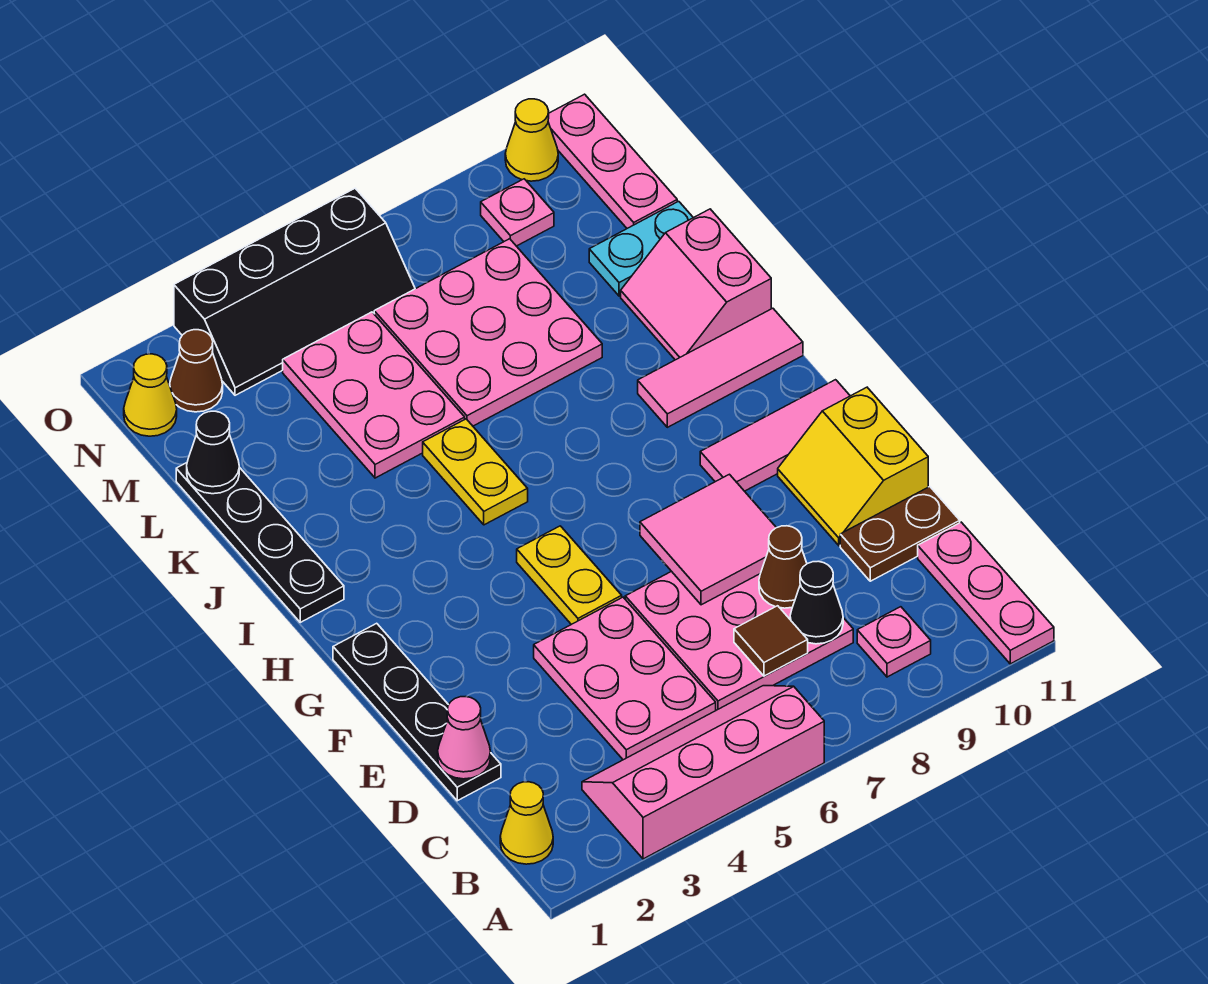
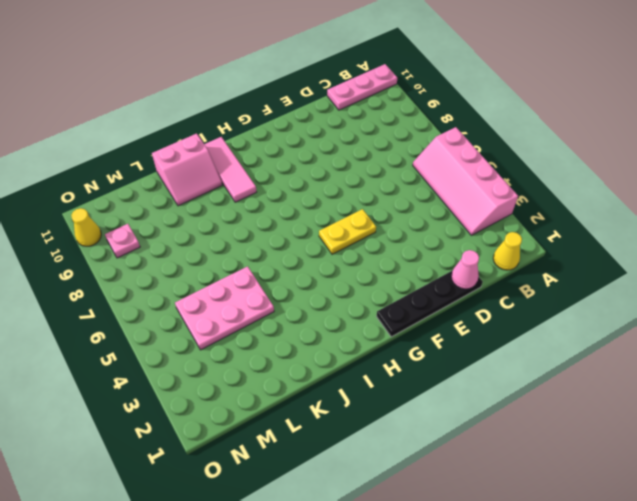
none -> pink plate B9 level 1
none -> pink plate C4:E5 level 1
none -> pink plate C6:E8 level 1
none -> brown plate D10:D11 level 1

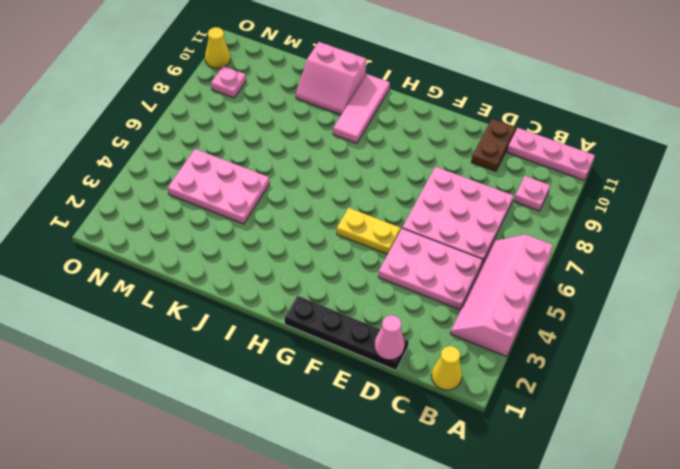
none -> yellow slope E10:F11 level 1 top 11
none -> pink tile G9:G11 level 1
none -> black plate I1:L1 level 1
none -> yellow plate I5:J5 level 1

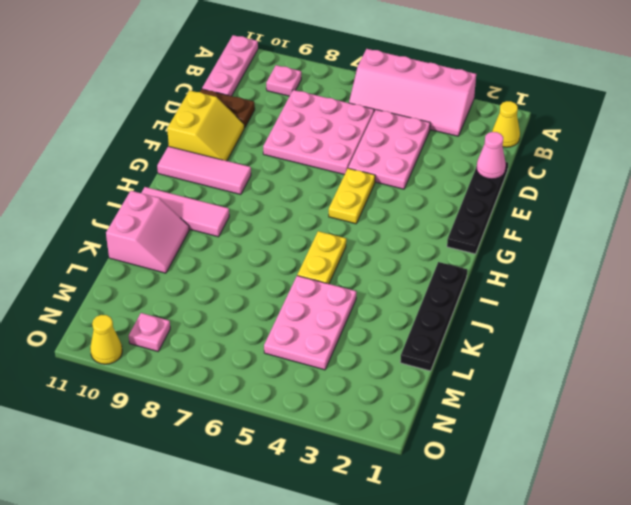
none -> pink plate K6:M8 level 1
none -> cyan plate L10:L11 level 1
none -> pink plate M11:O11 level 1
none -> yellow cone N1 level 1

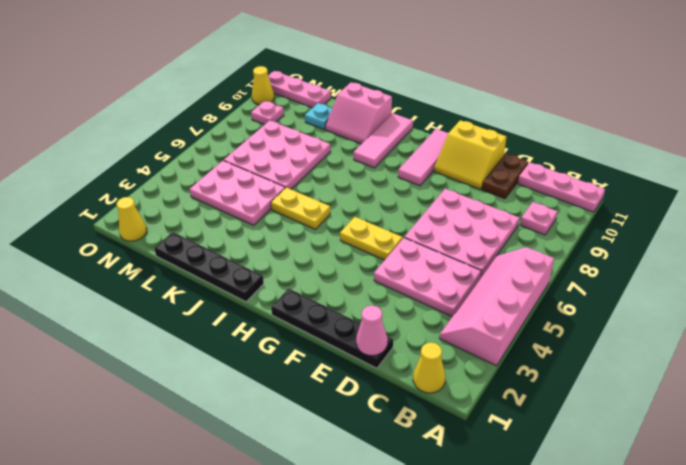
cyan plate L10 level 1 -> cyan plate L10:L11 level 1
none -> brown cone N2 level 1
none -> black slope N3:O6 level 1 top O
none -> brown tile C7 level 2
none -> black cone C8 level 2

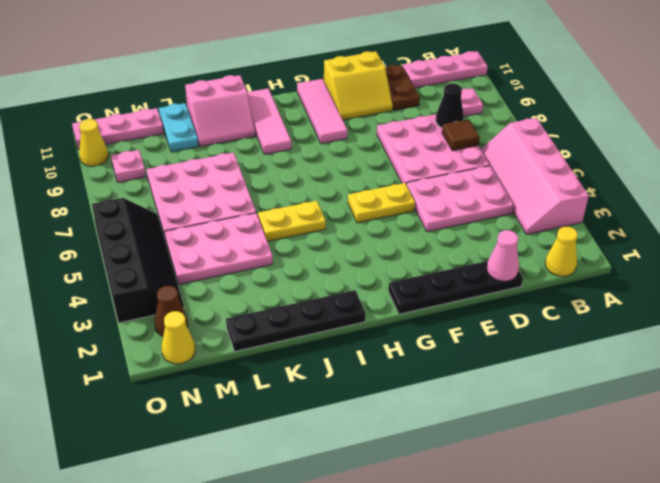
none -> brown cone D8 level 2
none -> pink tile E7:F8 level 2
none -> black cone L1 level 2

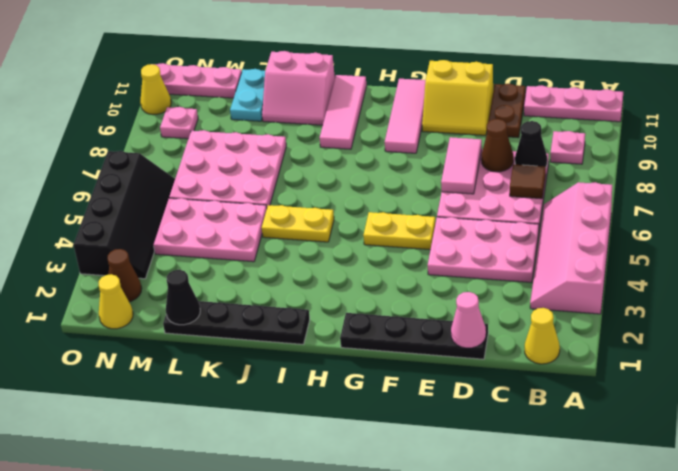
pink tile E7:E8 level 2 -> pink tile E7:F8 level 2

